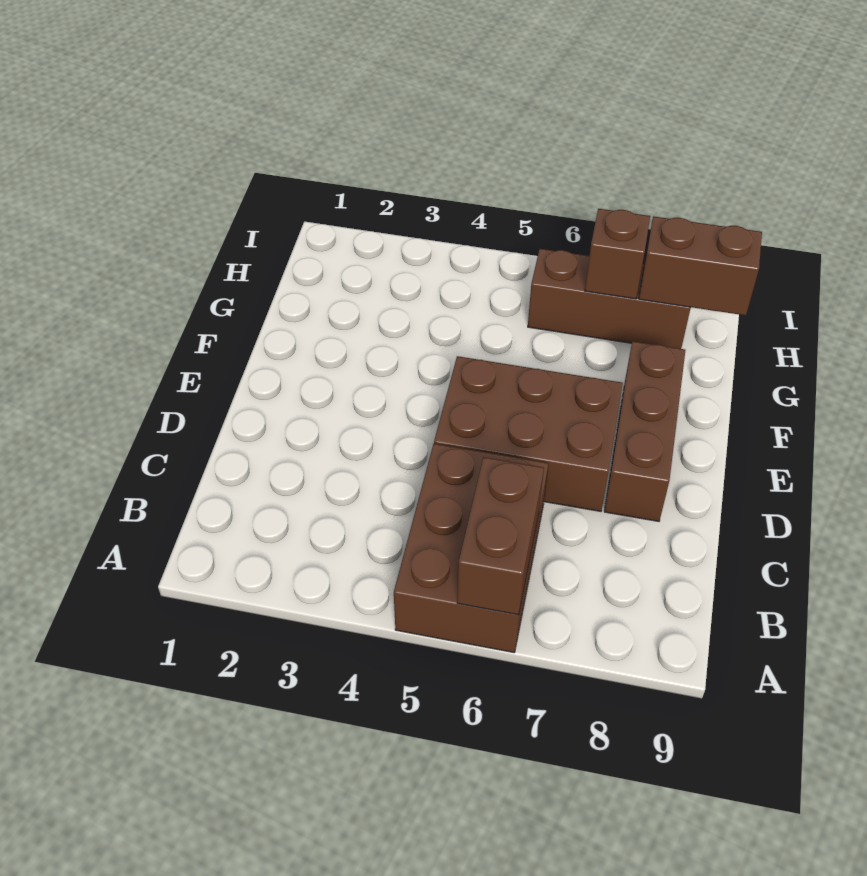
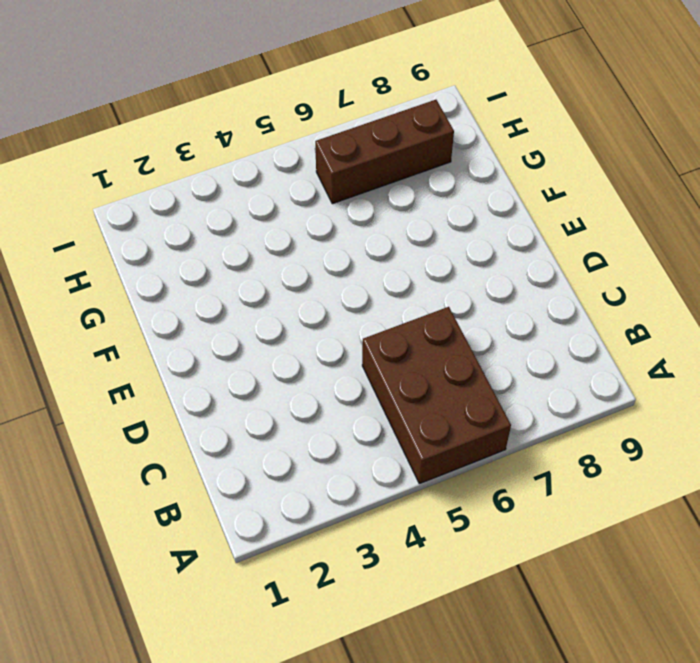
none -> brown brick D5:E7 level 1
none -> brown brick D8:F8 level 1

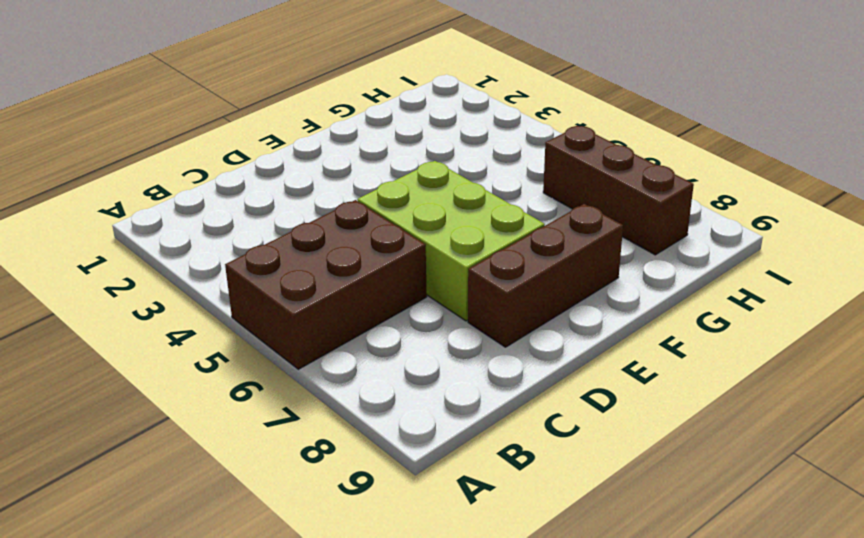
lime brick D5:E7 level 1 -> brown brick D5:E7 level 1
none -> brown brick A6:B6 level 2
none -> brown brick H7 level 2

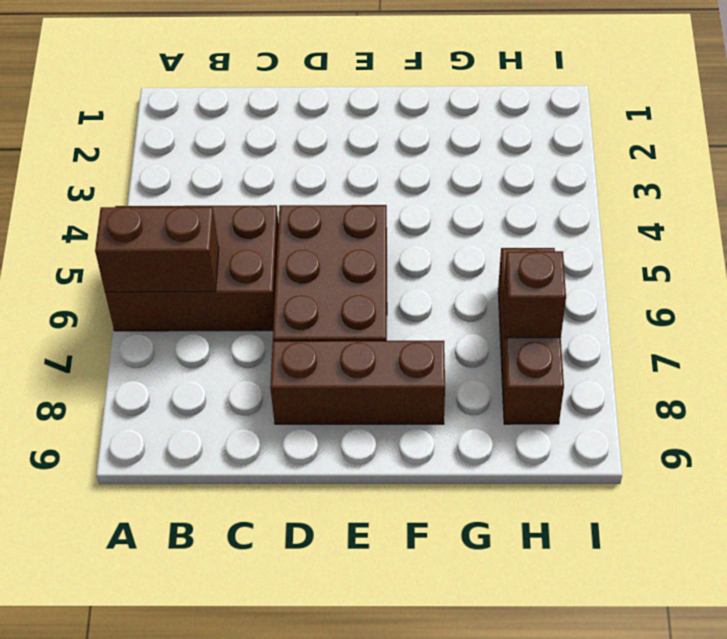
none -> brown brick H8:H9 level 2

